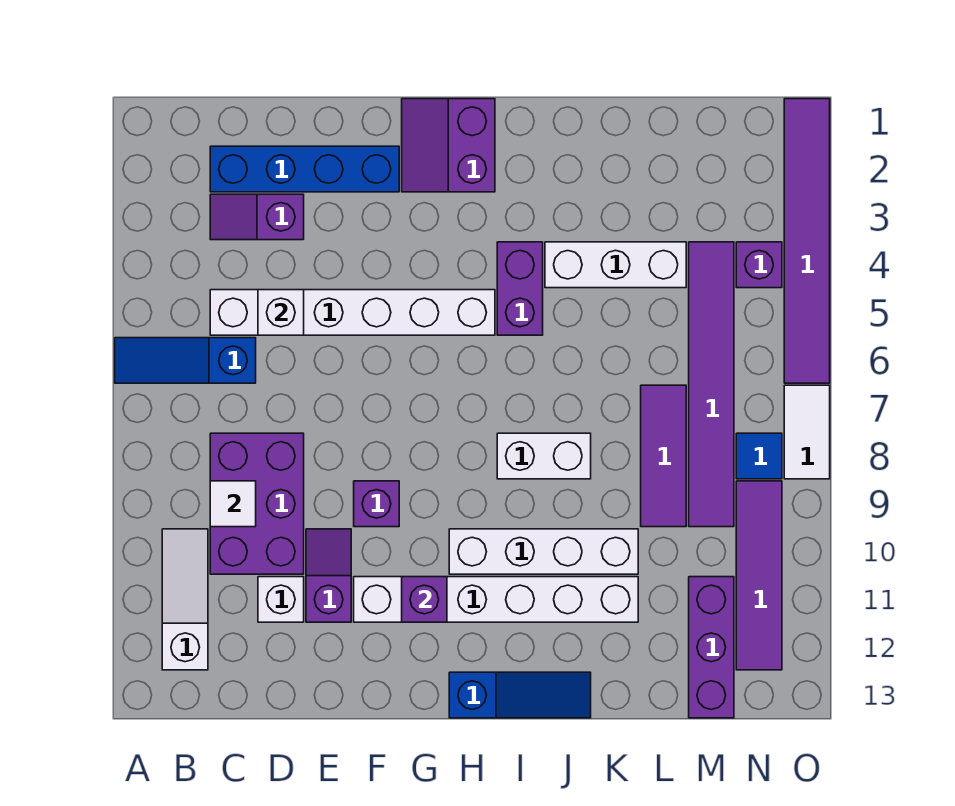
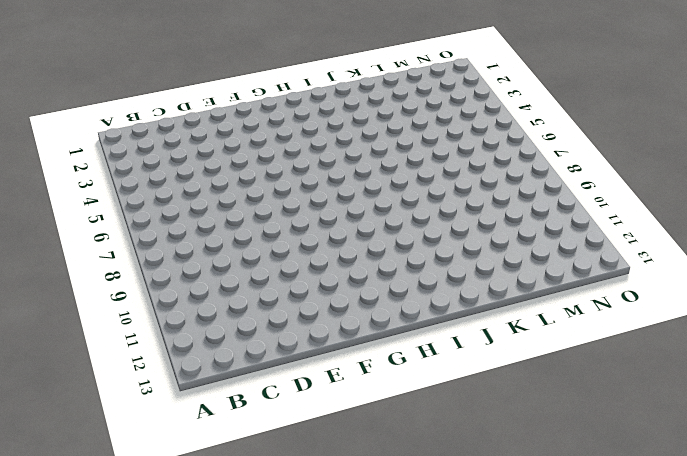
none -> blue slope A6:C6 level 1 top C
none -> white slope B10:B12 level 1 top 12
none -> blue brick C2:F2 level 1

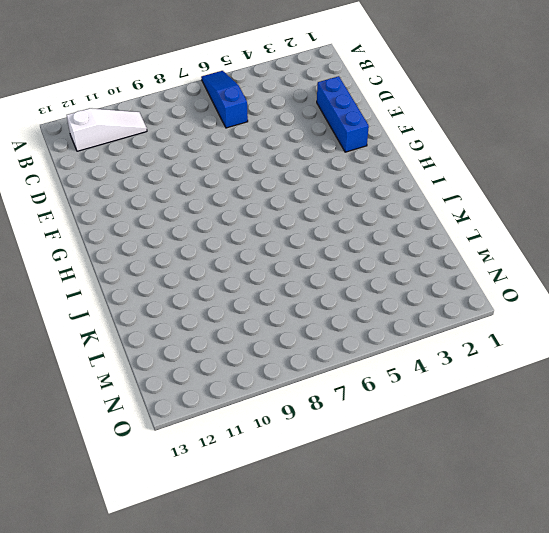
blue brick D2:F2 level 1 -> blue brick C2:F2 level 1
none -> purple slope C3:D3 level 1 top D
none -> white brick C5:H5 level 1
none -> purple brick C8:D10 level 1

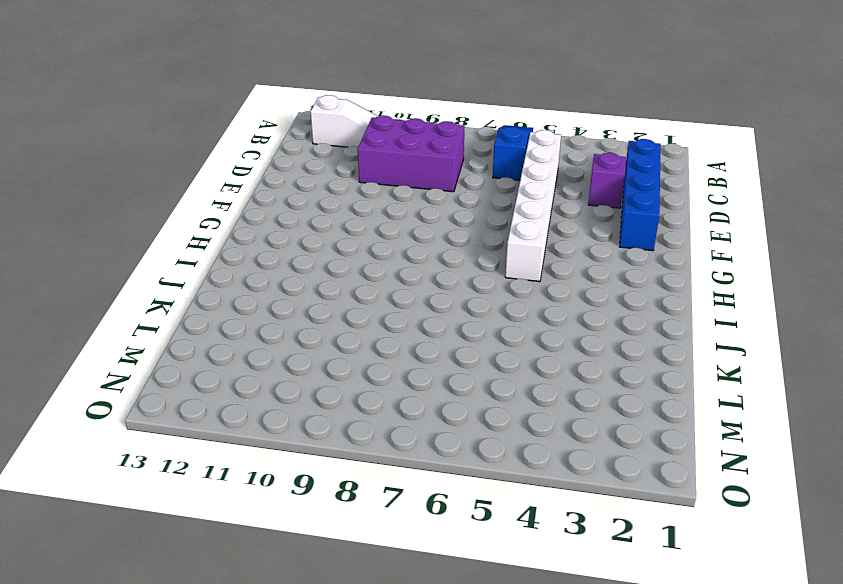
none -> white brick D11 level 1
none -> purple slope E10:E11 level 1 top 11
none -> purple brick F9 level 1

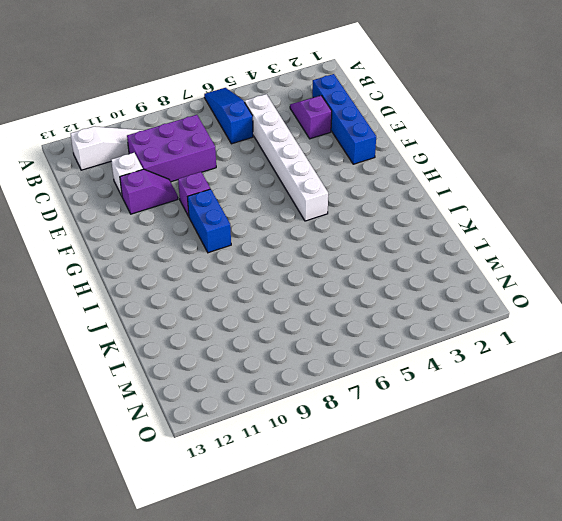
blue brick G9:H9 level 1 -> none
none -> white brick F11:K11 level 1
none -> purple slope G1:H2 level 1 top H
none -> white brick H10:K10 level 1

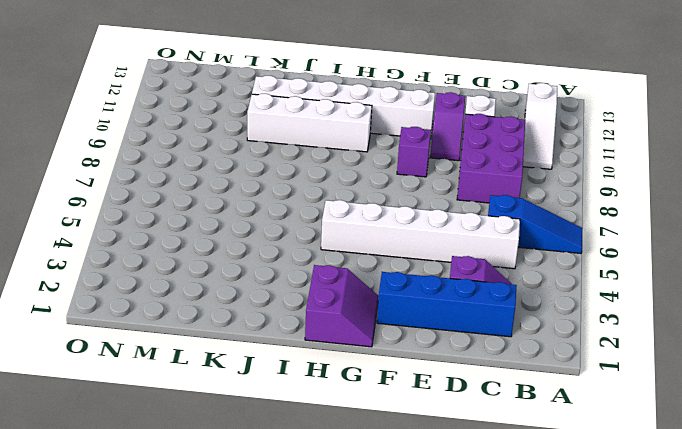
none -> blue slope H13:J13 level 1 top H
none -> purple brick I4:I5 level 1
none -> white brick I8:J8 level 1

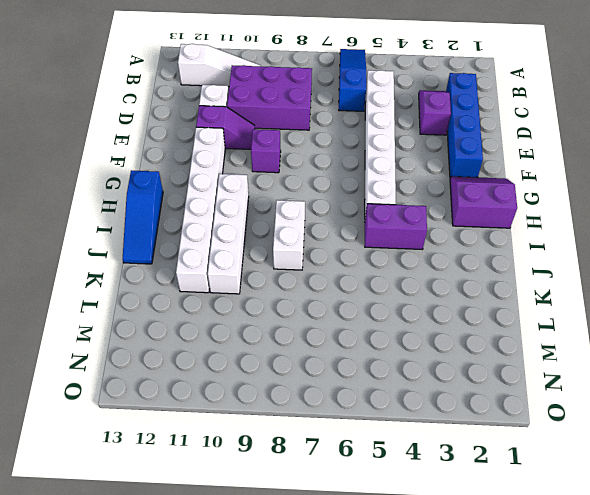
none -> white brick J4:L4 level 1
none -> purple tile L7:L9 level 1
none -> purple tile M4:M9 level 1

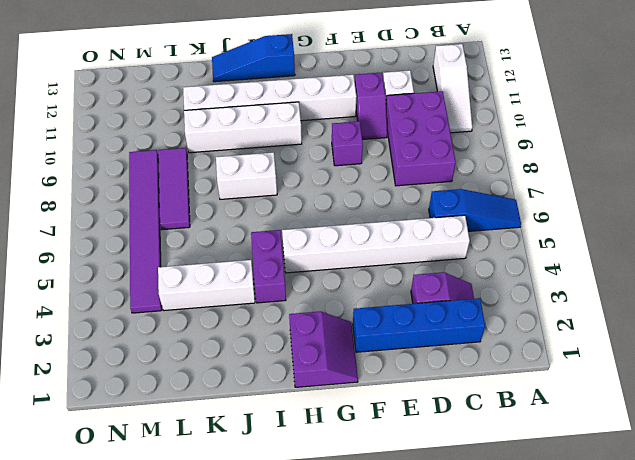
none -> purple brick M11:M13 level 1
none -> purple brick N4 level 1
none -> blue tile N8 level 1

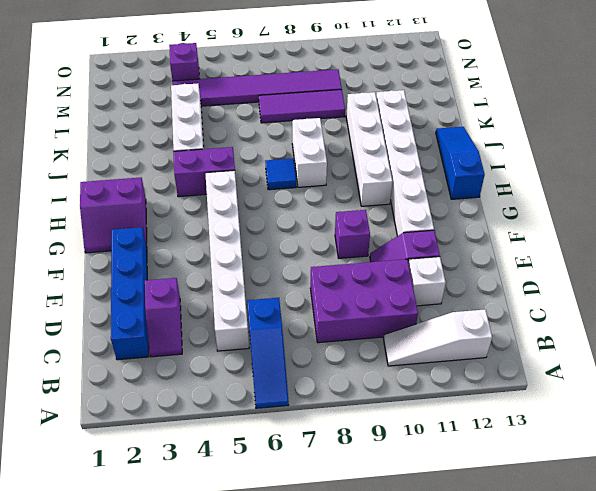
blue tile I7 level 1 -> blue tile N8 level 1
none -> purple brick M11:M13 level 1
none -> purple tile N9:N12 level 1
none -> purple tile O1:O6 level 1

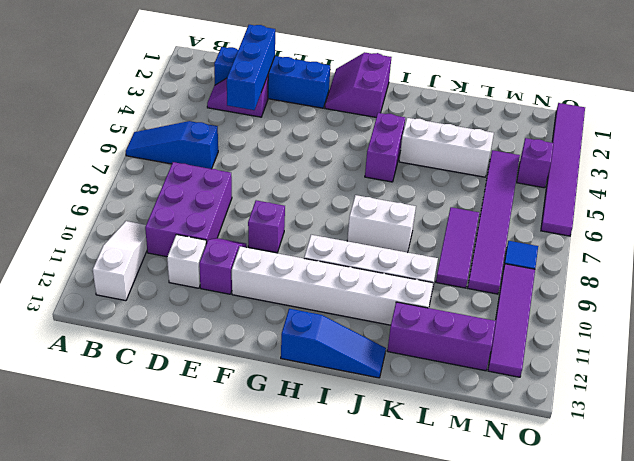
blue brick D2:D4 level 2 -> none
purple brick K12:M12 level 1 -> purple brick M11:M13 level 1
none -> white brick C5:H5 level 1
none -> white tile O7:O8 level 1
none -> white tile C9 level 2

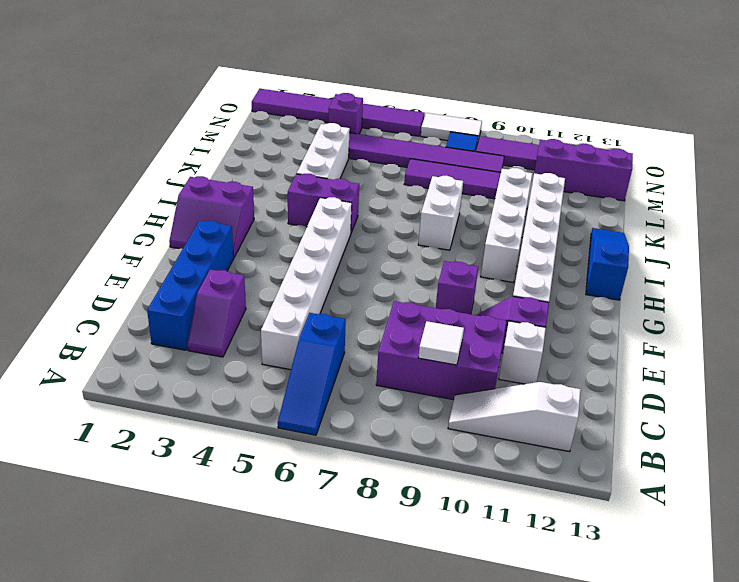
none -> white brick D5 level 2
none -> purple brick G11 level 2

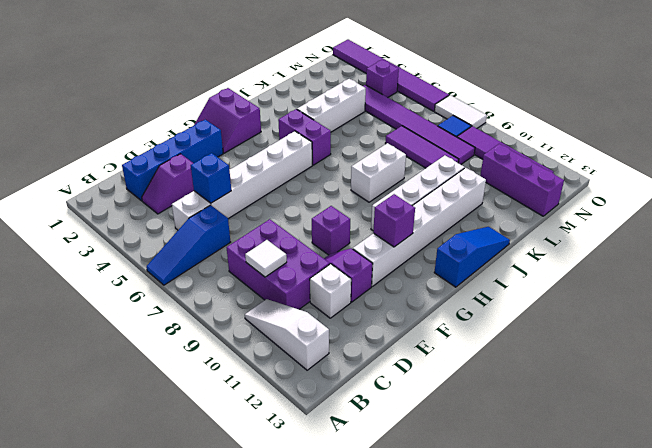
blue brick D5 level 2 -> white brick D5 level 2

